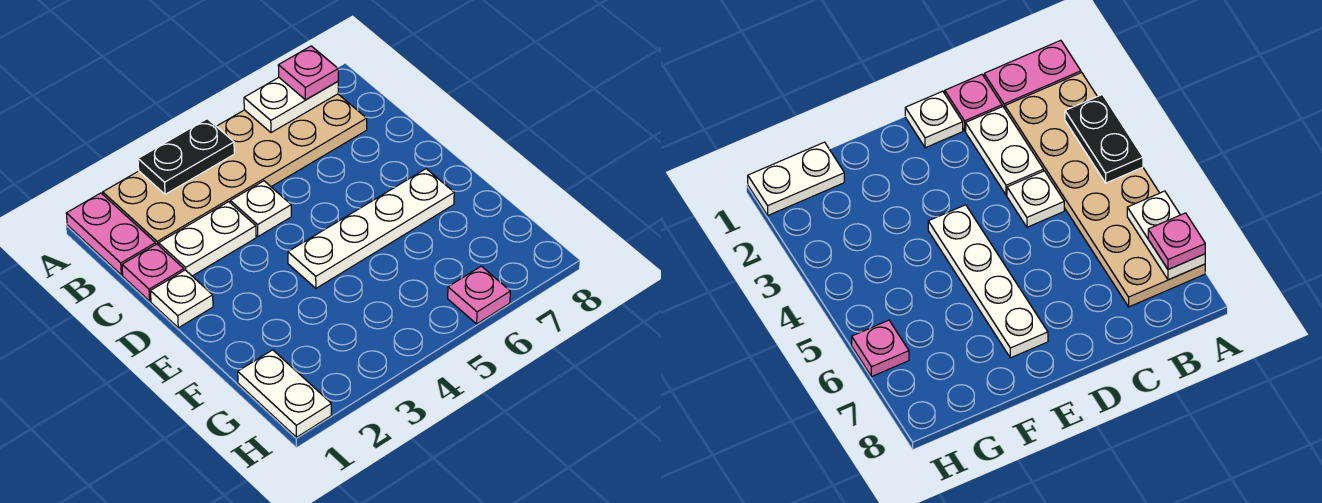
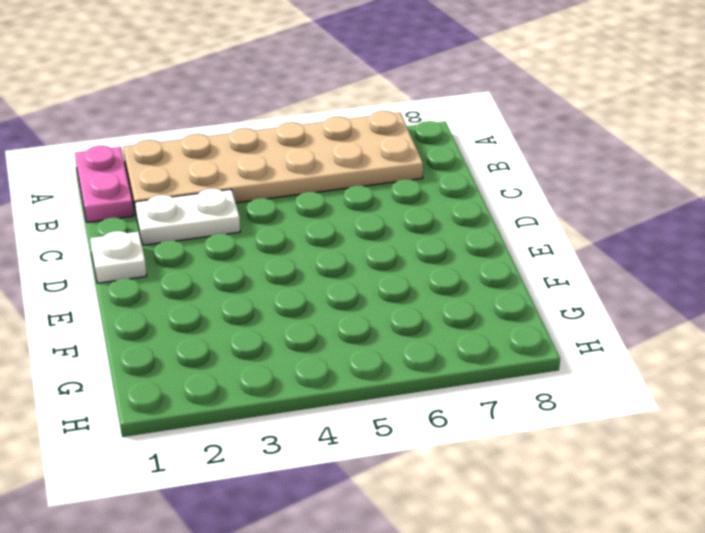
none -> pink plate C1 level 1
none -> white plate C4 level 1
none -> white plate E4:E7 level 1

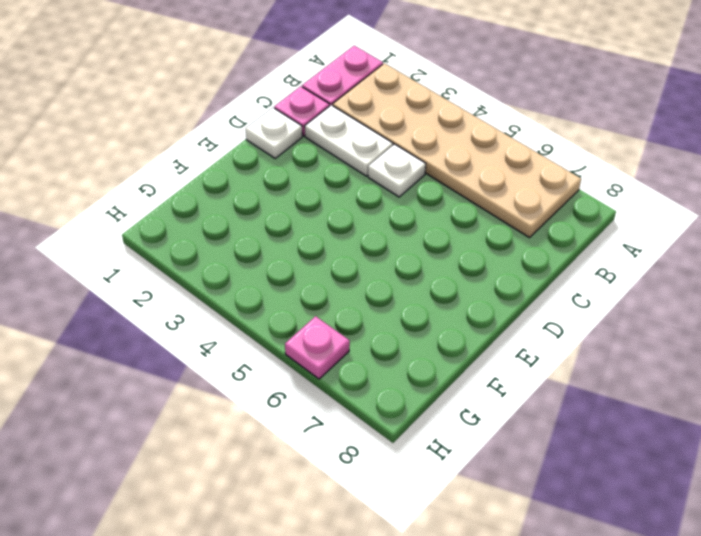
none -> white plate E4:E7 level 1
none -> white plate G1:H1 level 1
none -> black plate A3:A4 level 2

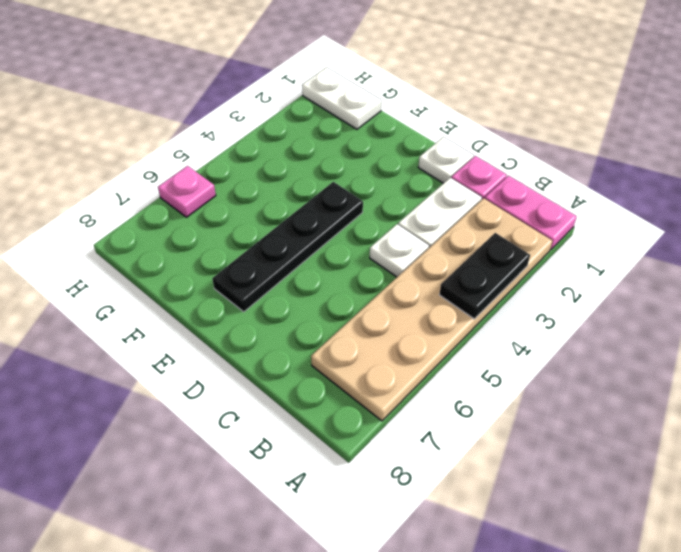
black plate E4:E7 level 1 -> white plate E4:E7 level 1
none -> white plate A6:A7 level 2
none -> pink plate A7 level 3

